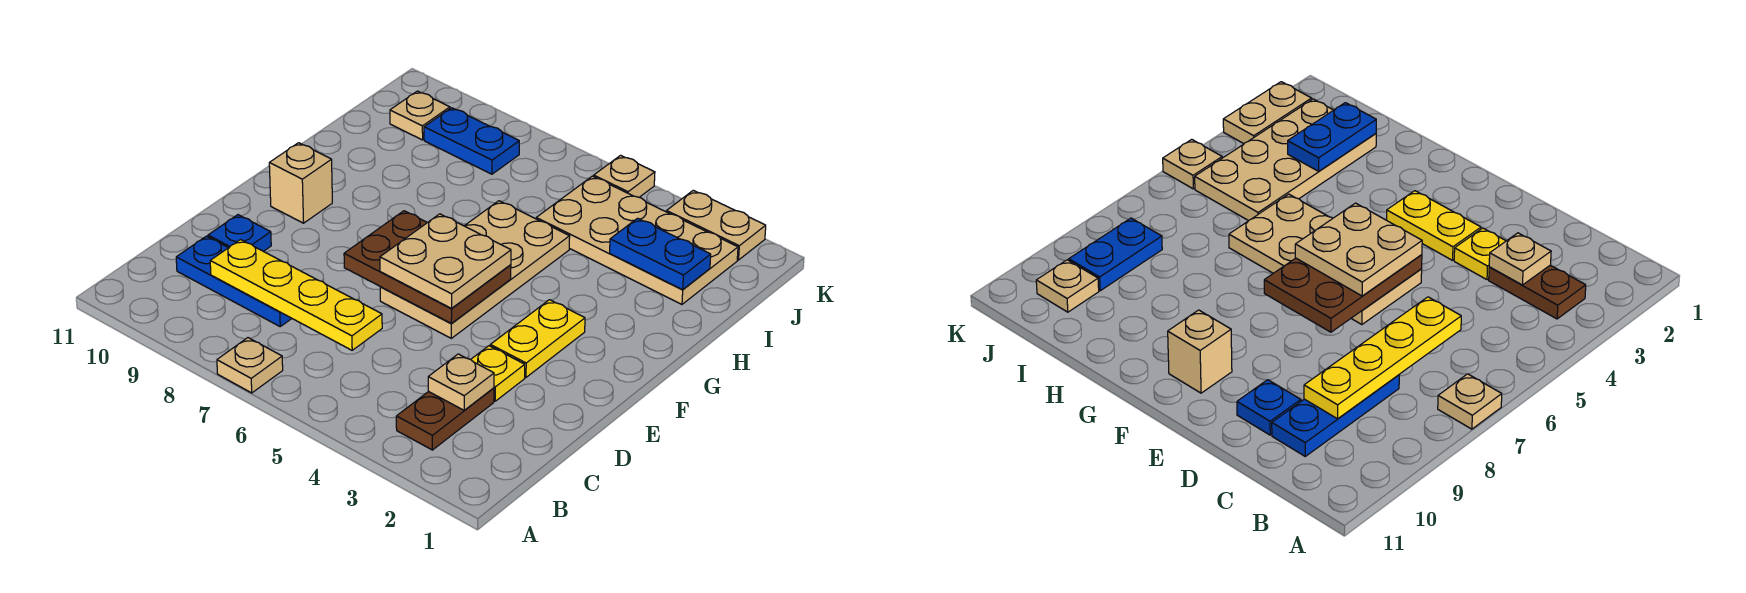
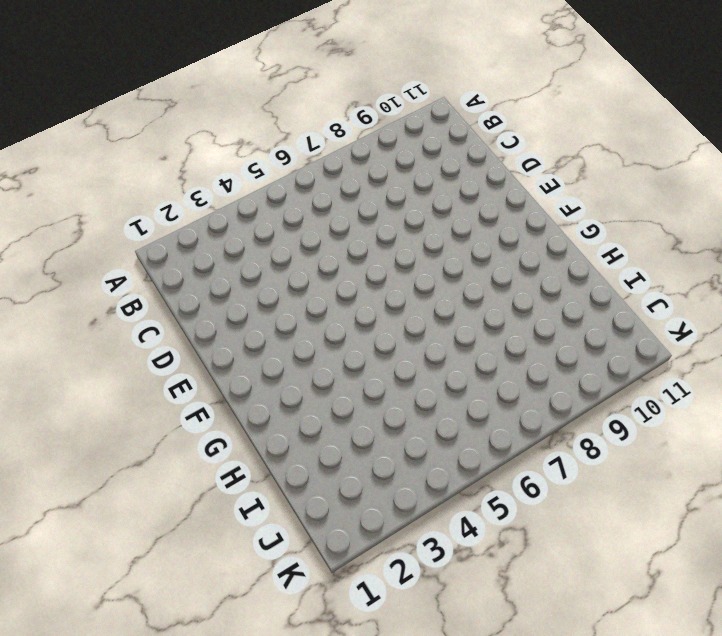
none -> tan plate A7 level 1
none -> brown plate B3:C3 level 1
none -> blue plate C8:C10 level 1

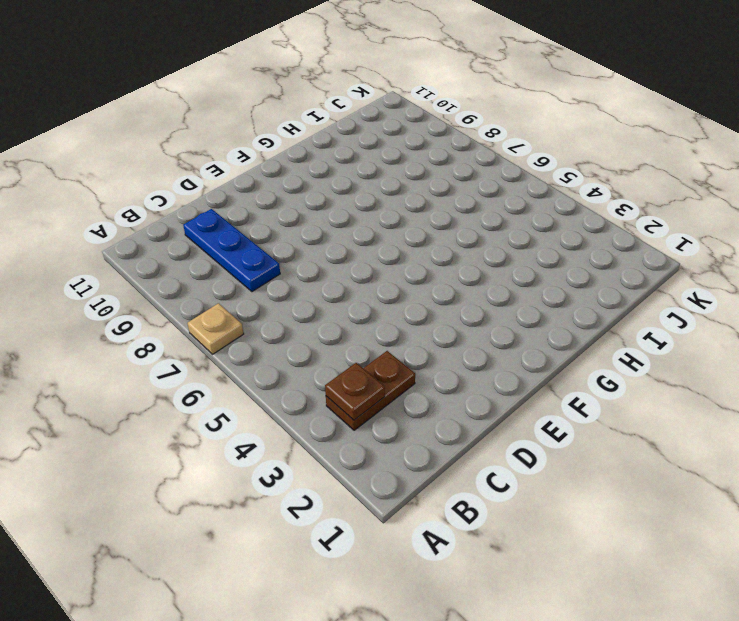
brown plate B3 level 2 -> none
none -> yellow plate D3 level 1
none -> blue plate D10 level 1
none -> yellow plate E3:F3 level 1

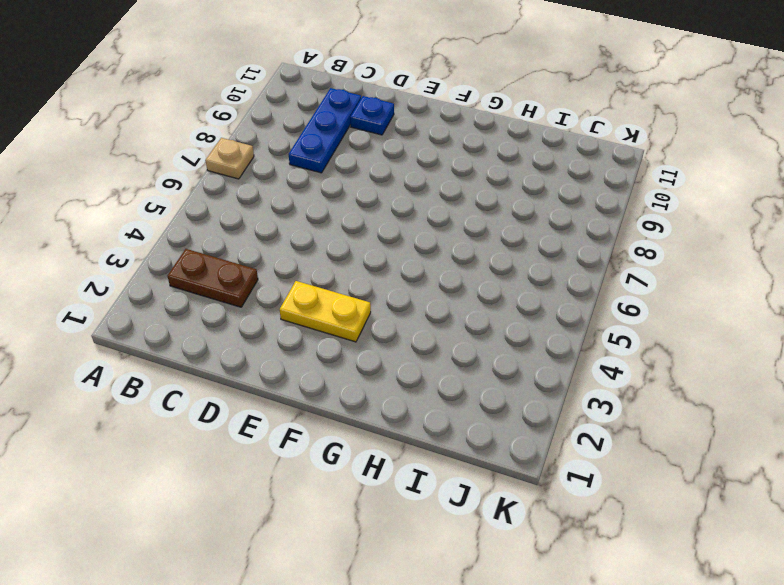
none -> yellow plate D3 level 1
none -> tan plate E5:H6 level 1
none -> tan brick F10 level 1

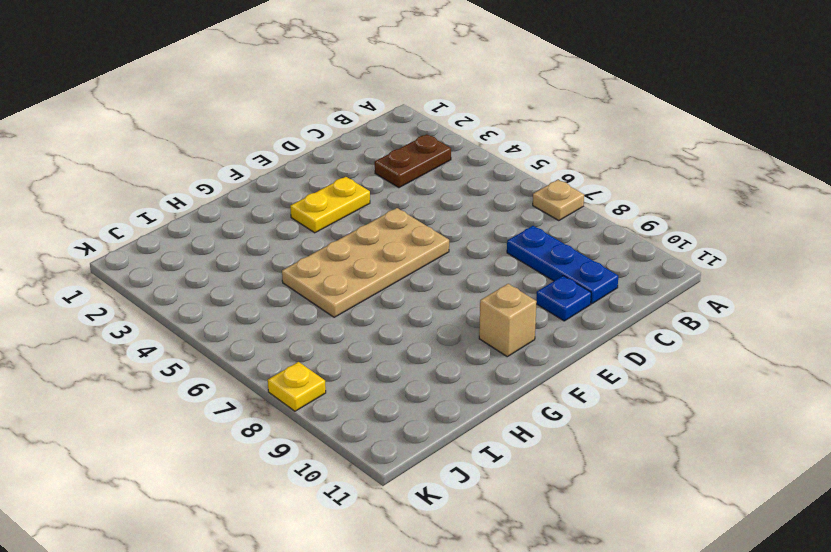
yellow plate K8 level 1 -> yellow plate D3 level 1
none -> tan plate I2:J5 level 1
none -> blue plate J8:J9 level 1
none -> tan plate J10 level 1

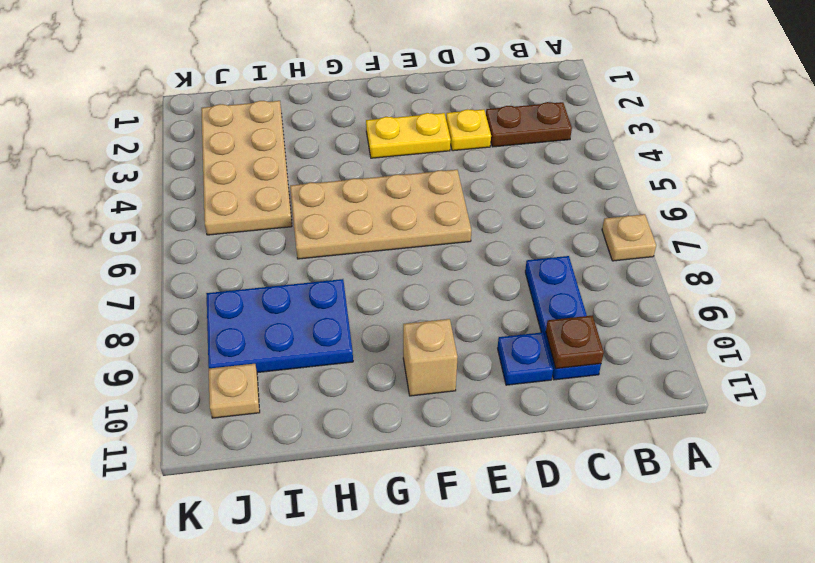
brown plate C10 level 2 -> none
blue plate H8:J9 level 1 -> blue plate J8:J9 level 1
none -> tan plate K2:K3 level 1
none -> tan plate K5 level 1
none -> tan plate C3 level 2

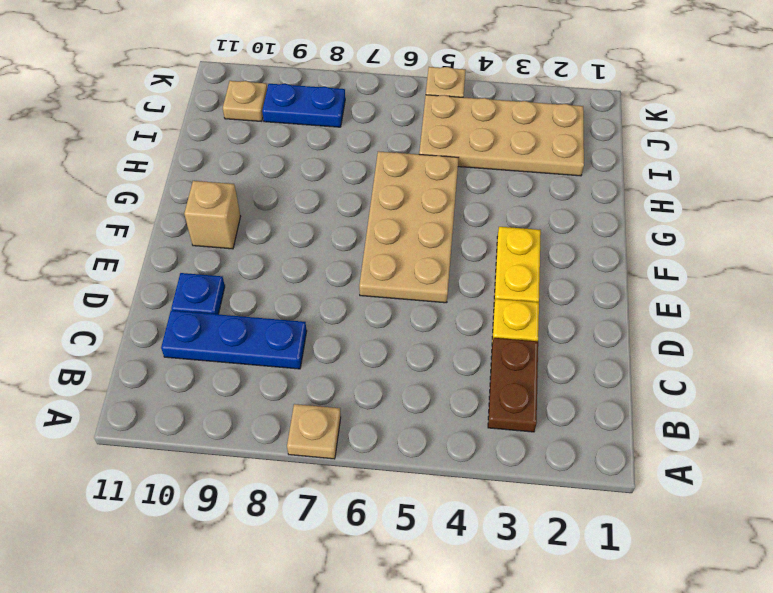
none -> tan plate K2:K3 level 1
none -> tan plate C3 level 2
none -> yellow plate C6:C9 level 2

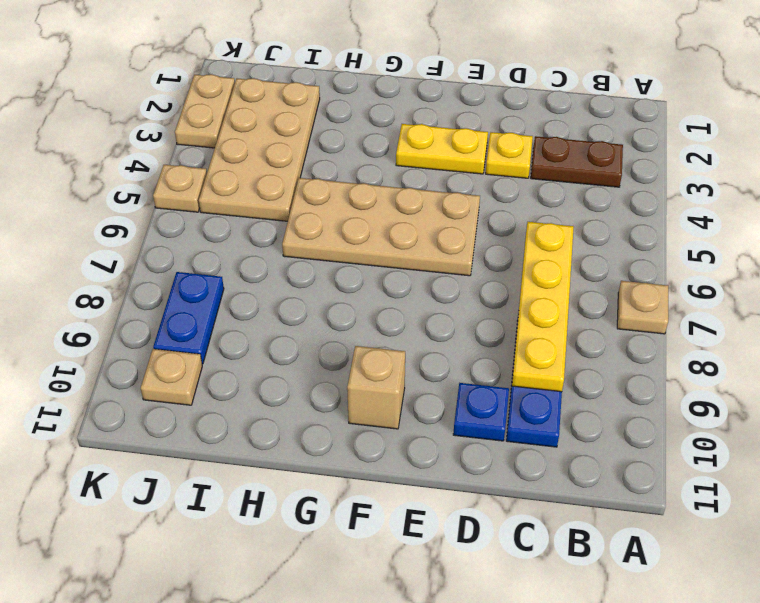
none -> tan plate C3 level 2
none -> brown plate E5:F7 level 2
none -> blue plate I2:I3 level 2

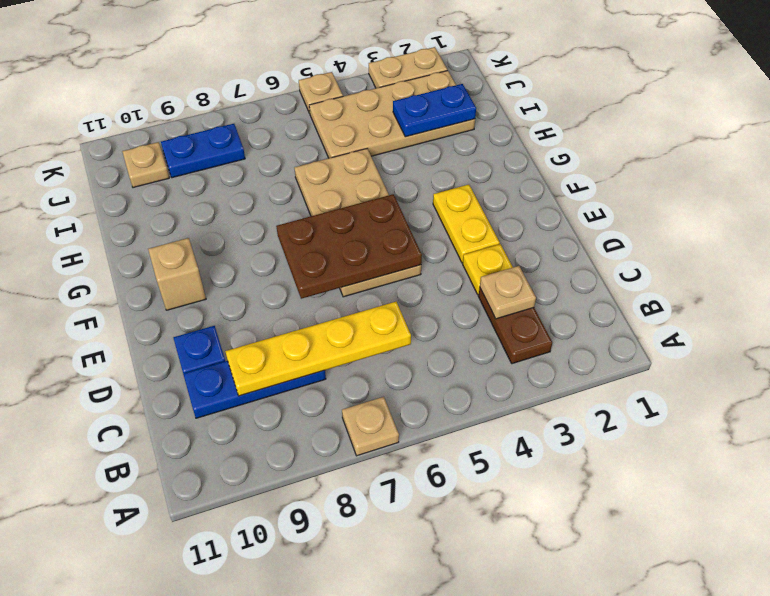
none -> tan plate E5:F6 level 3

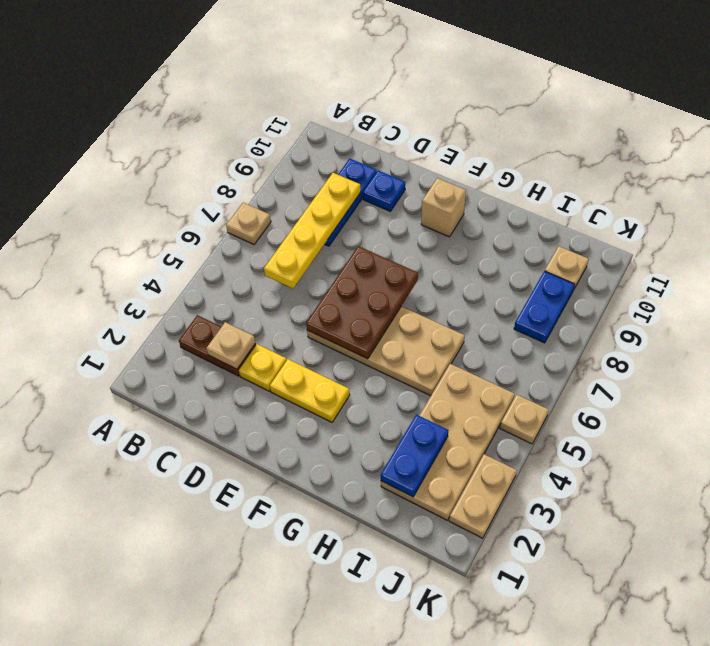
none -> tan plate E5:F6 level 3

